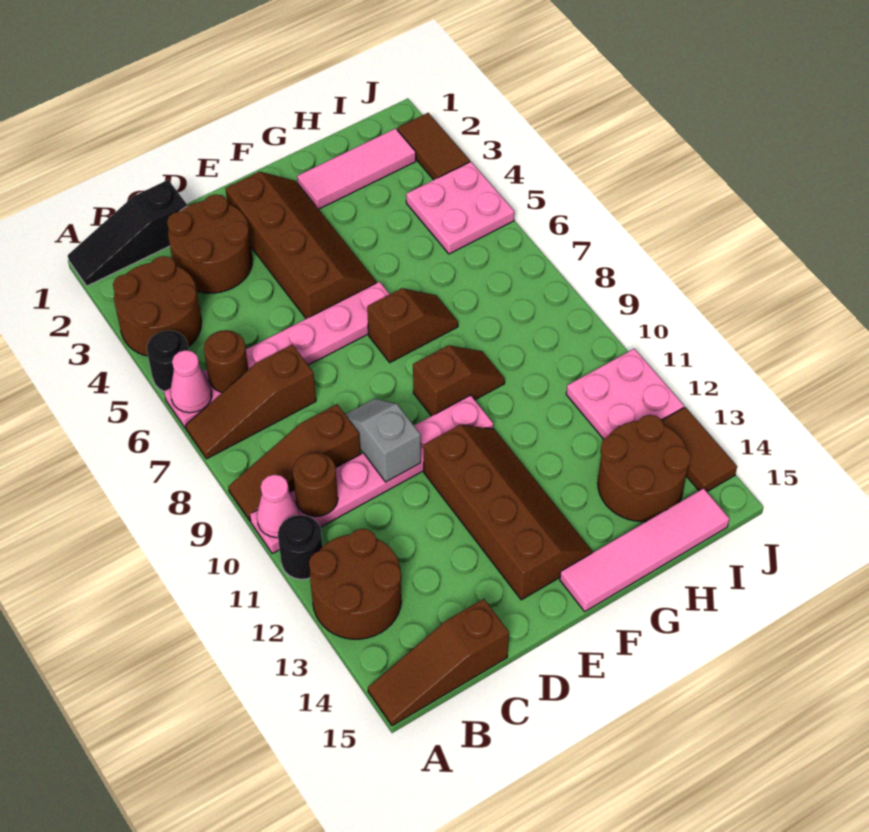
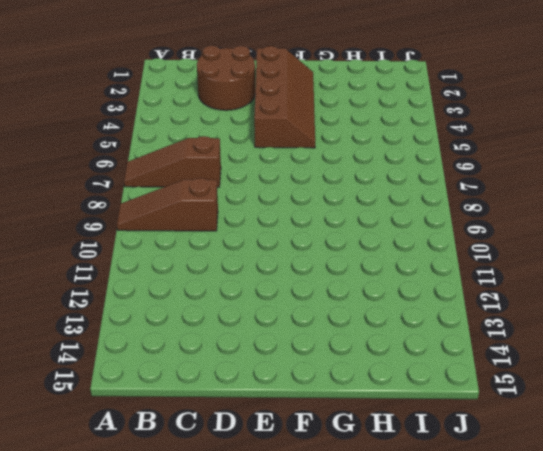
none -> black slope A1:C1 level 1 top C
none -> brown round brick A3:B4 level 1
none -> black round brick A5 level 1

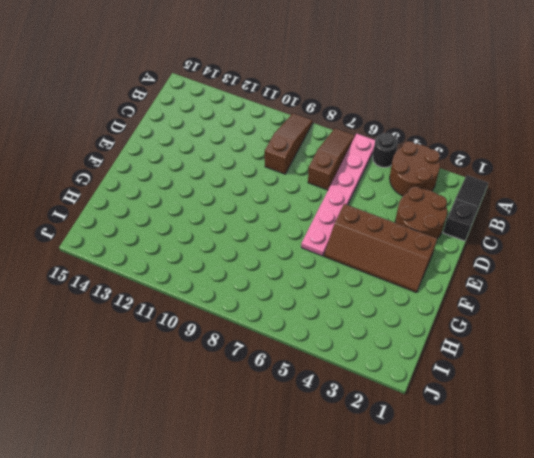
none -> pink plate A10:F10 level 1
none -> black round brick A11 level 1
none -> brown round brick A12:B13 level 1

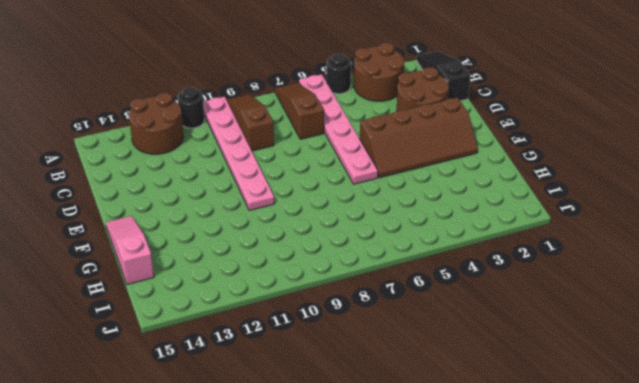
pink slope F15:H15 level 1 top H -> pink tile F15:I15 level 1
none -> brown slope A15:C15 level 1 top C
none -> brown slope E11:F14 level 1 top E
none -> brown slope F7:G7 level 1 top F

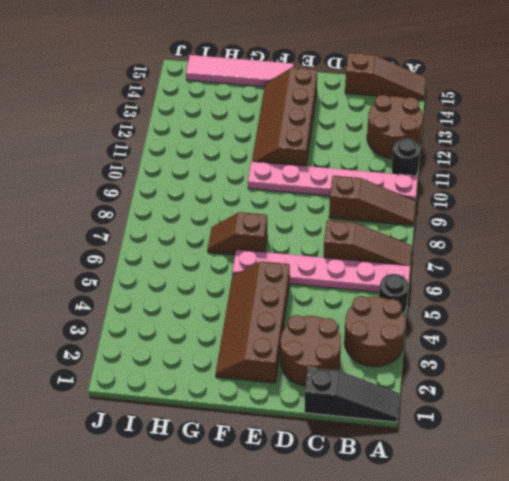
none -> brown slope F9:G9 level 1 top F
none -> pink tile G2:I2 level 1
none -> brown round brick H13:I14 level 1

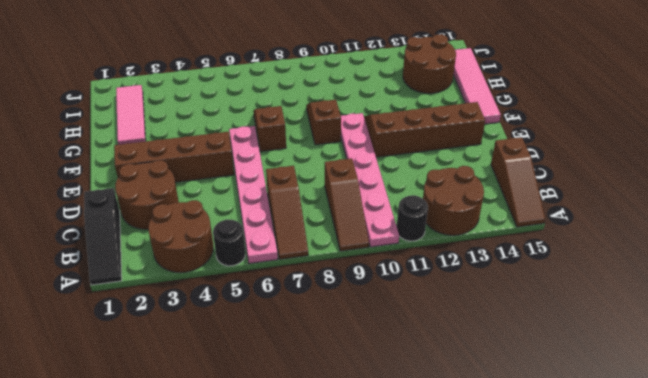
none -> pink plate I4:J5 level 1
none -> pink plate I11:J12 level 1
none -> brown tile J2:J3 level 1

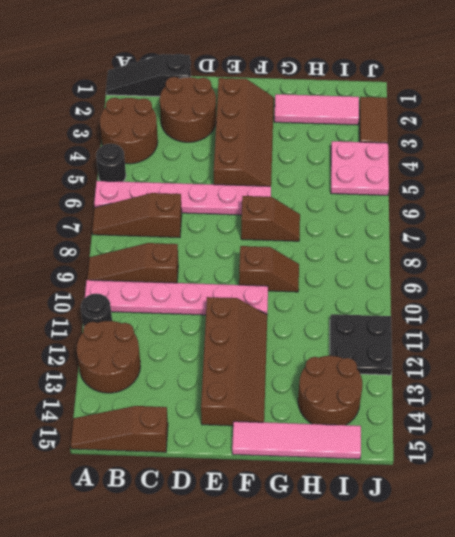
black plate I11:J12 level 1 -> pink plate I11:J12 level 1
none -> brown tile J13:J14 level 1
none -> pink cone A6 level 2
none -> pink cone A10 level 2

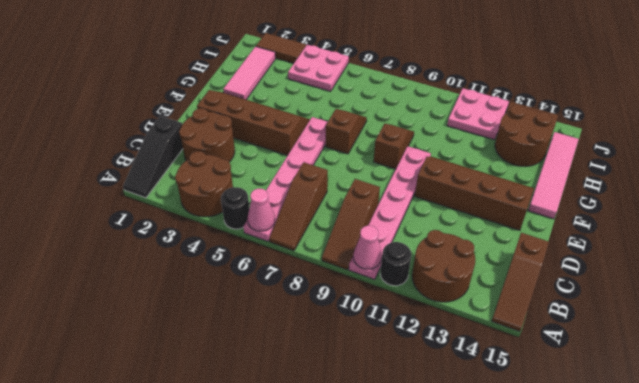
none -> brown round brick B6 level 2
none -> brown round brick B10 level 2
none -> grey slope D9:D10 level 2 top 10

